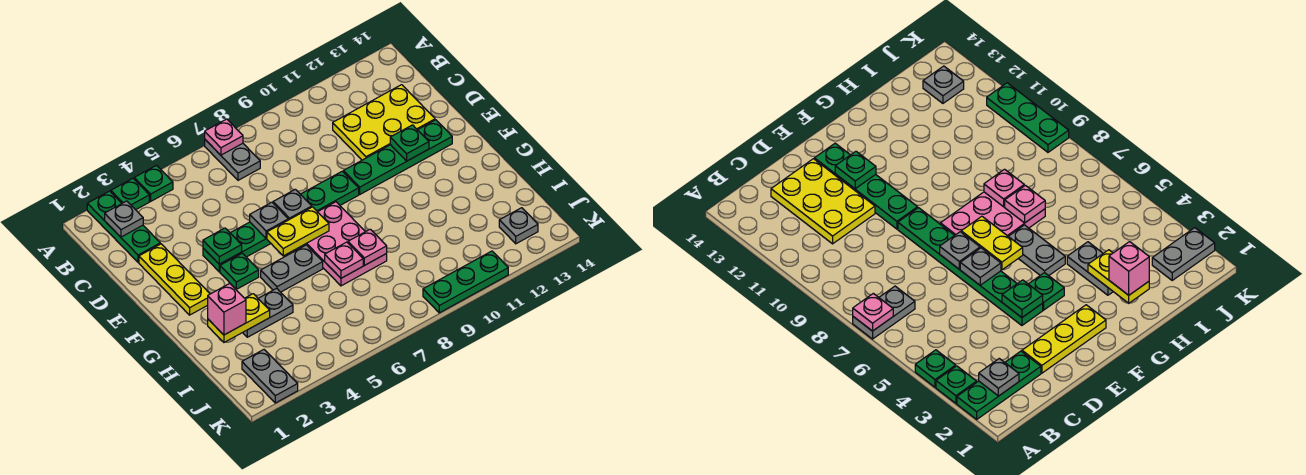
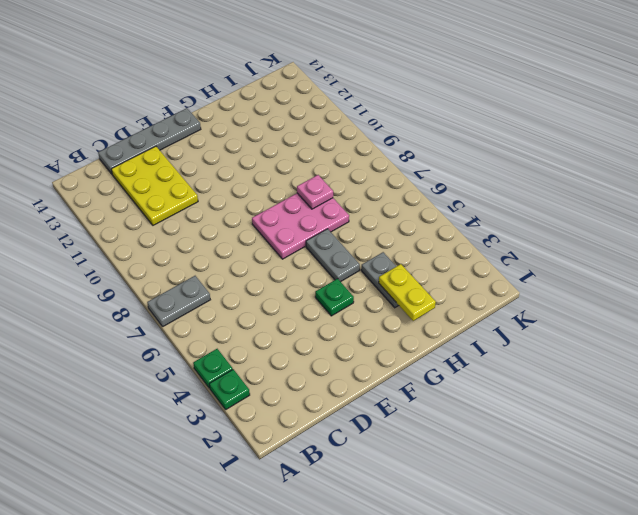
grey plate C14:F14 level 1 -> none
none -> green plate A2:C2 level 1
none -> yellow plate D2:F2 level 1
none -> green plate E4:E9 level 1

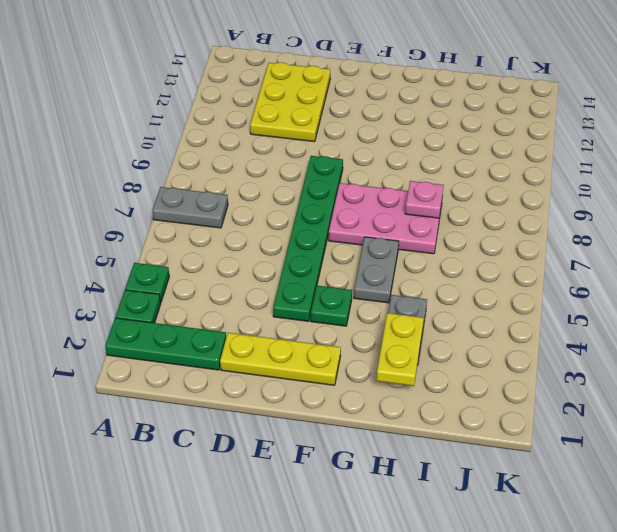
none -> green plate E10:E13 level 1
none -> grey plate J2:K2 level 1
none -> grey plate J13 level 1

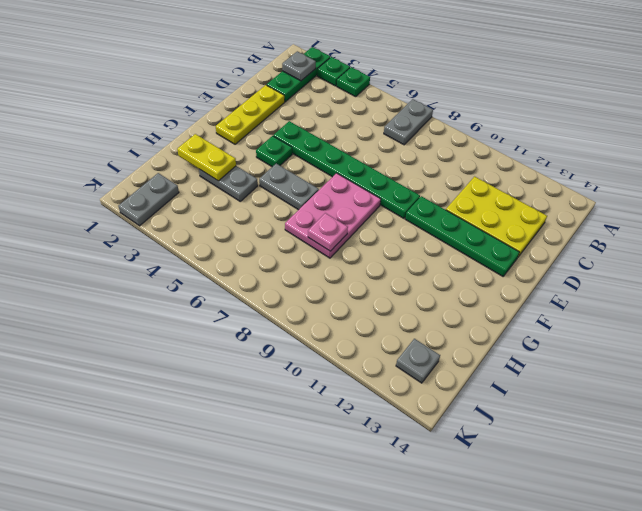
none -> green plate K9:K11 level 1
none -> pink plate A7 level 2
none -> green plate E4 level 2

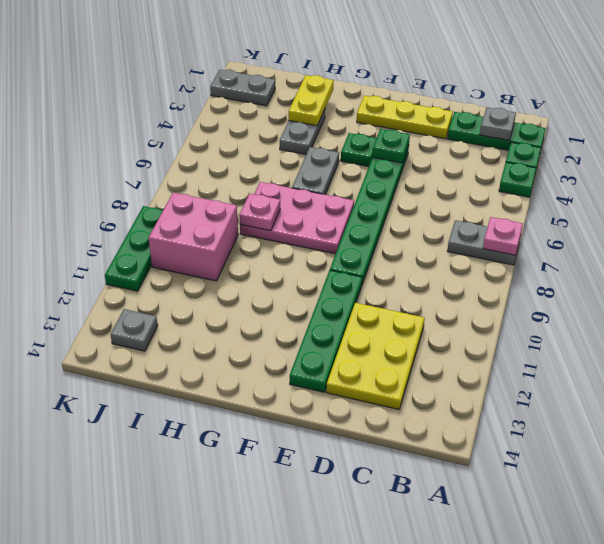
pink brick I9:J10 level 1 -> none
none -> grey plate E6 level 2
none -> grey plate E7 level 2
none -> green plate E12 level 2

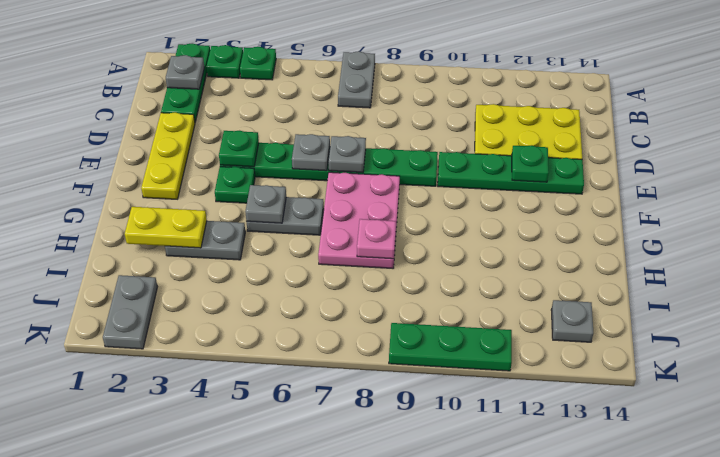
grey plate G5 level 2 -> none
none -> pink plate A7 level 2
none -> yellow plate F6:F7 level 2
none -> pink plate H7 level 2

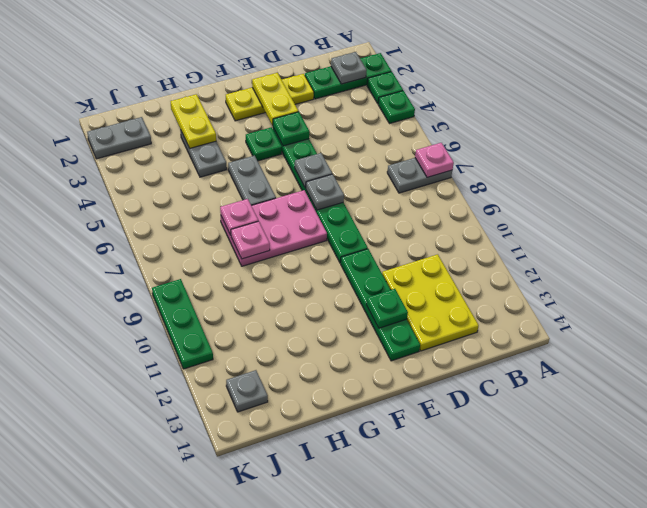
yellow plate E2:E3 level 2 -> yellow plate F6:F7 level 2
none -> pink brick H2 level 3

